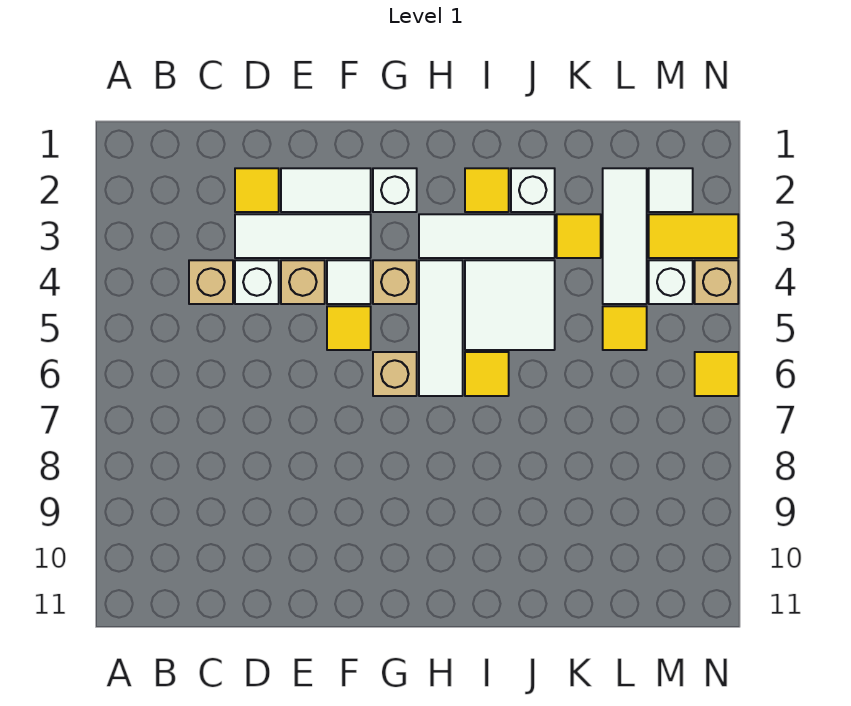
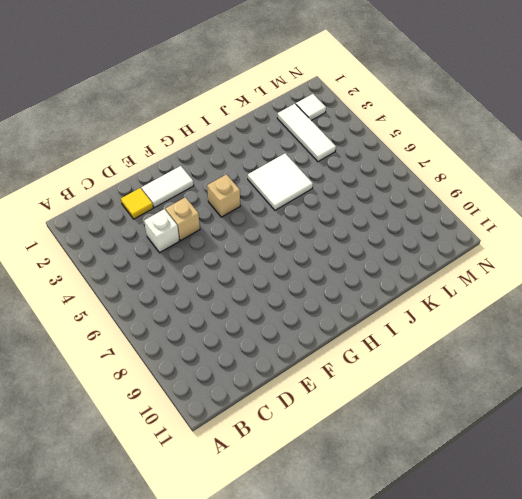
none -> tan brick C4 level 1
none -> white tile D3:F3 level 1
none -> white tile F4 level 1

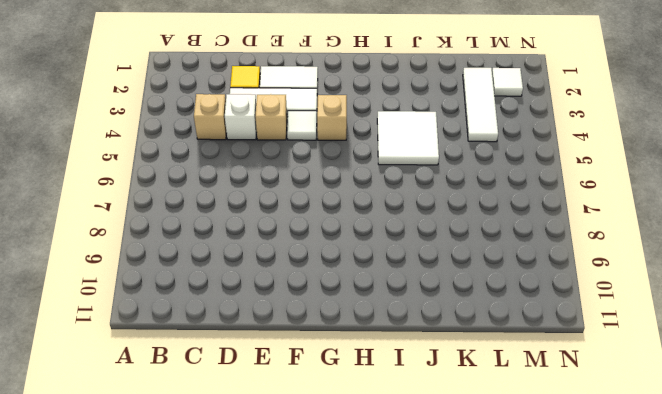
none -> yellow tile F5 level 1
none -> white brick G2 level 1
none -> tan brick G6 level 1

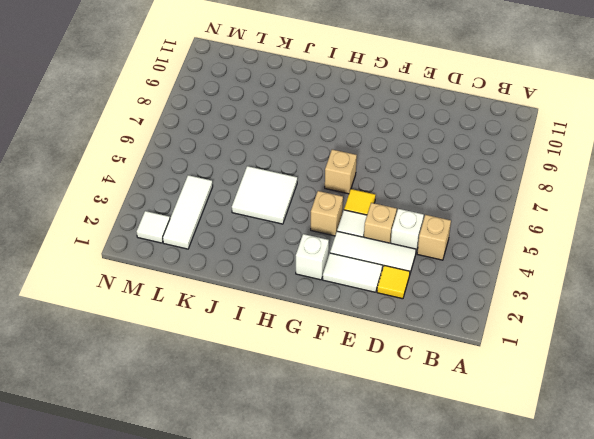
none -> white tile H3:J3 level 1
none -> white tile H4:H6 level 1
none -> yellow tile I2 level 1

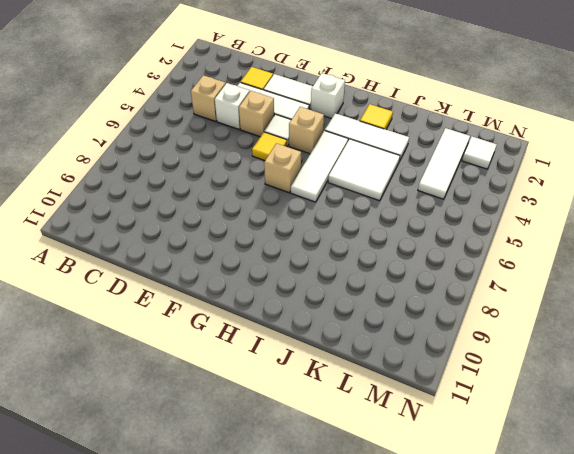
none -> yellow tile I6 level 1
none -> white brick J2 level 1
none -> yellow tile K3 level 1

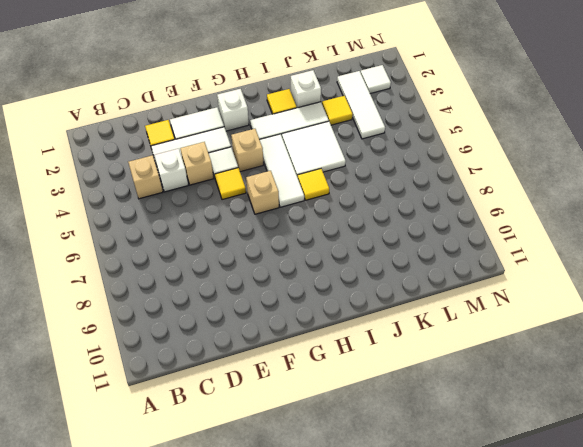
none -> yellow tile L5 level 1
none -> yellow tile M3:N3 level 1
none -> white brick M4 level 1

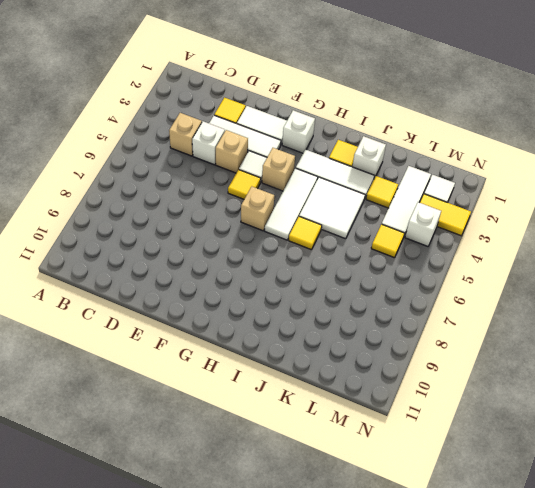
none -> tan brick N4 level 1
none -> yellow tile N6 level 1

